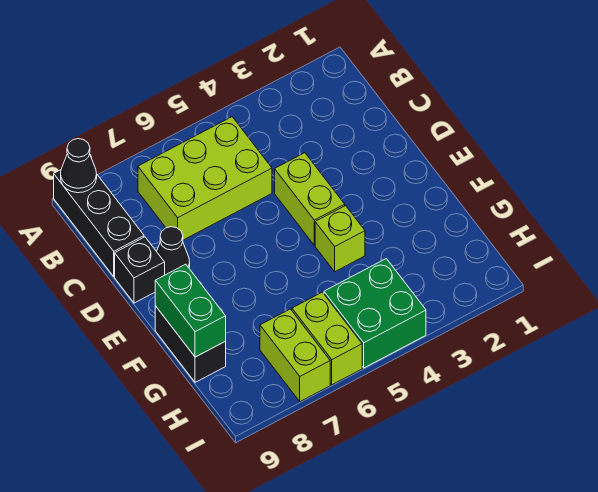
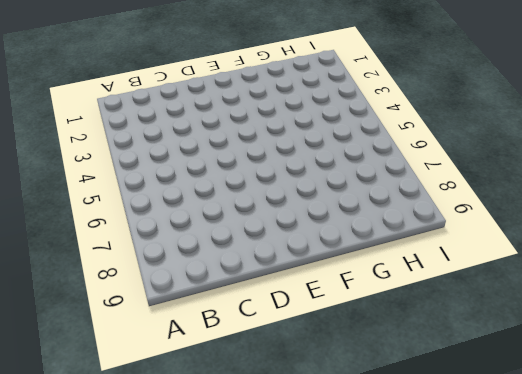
none -> black brick A9:C9 level 1
none -> lime brick B5:C7 level 1
none -> lime brick D4:E4 level 1

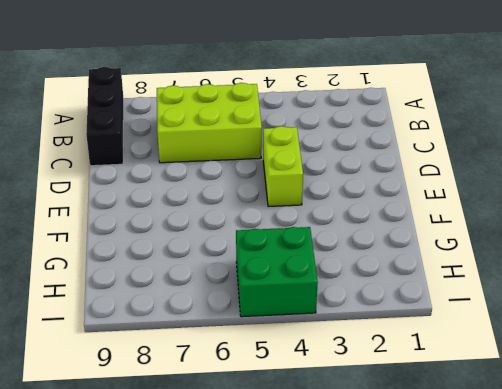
none -> black cone D8 level 1
none -> black brick D9 level 1
none -> lime brick F4 level 1

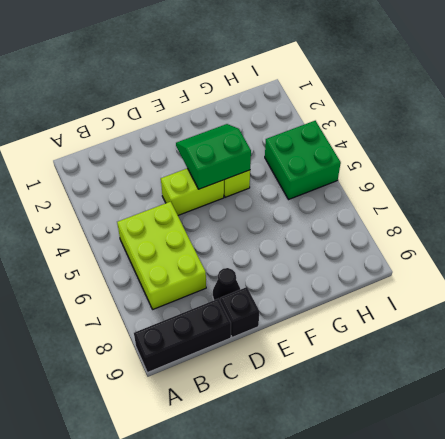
green slope E3:F4 level 2 top 4 -> none
none -> black brick F9:G9 level 1
none -> lime brick H6:I6 level 1
none -> lime brick H7:I7 level 1

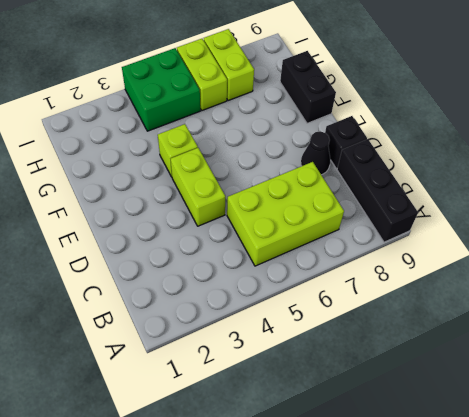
none -> black cone A9 level 2
none -> green brick F9:G9 level 2

